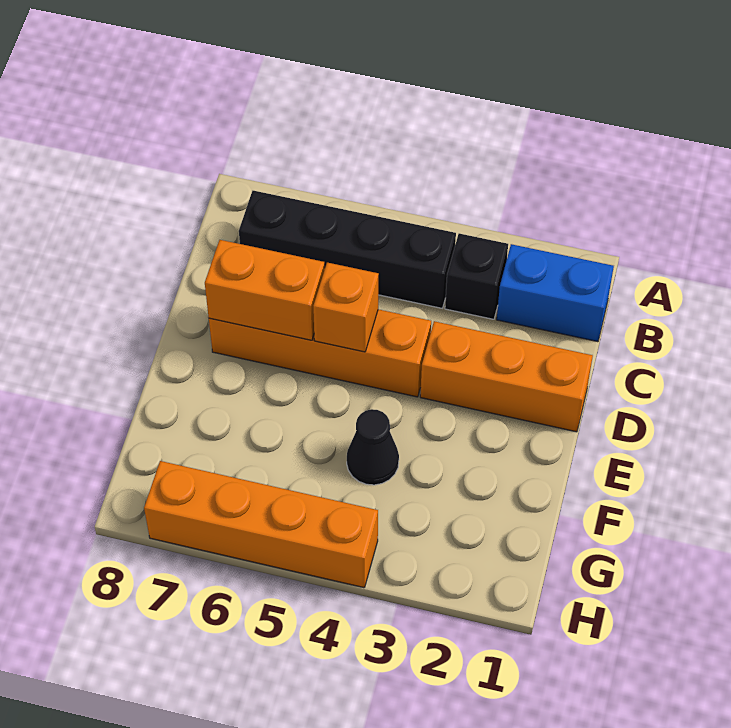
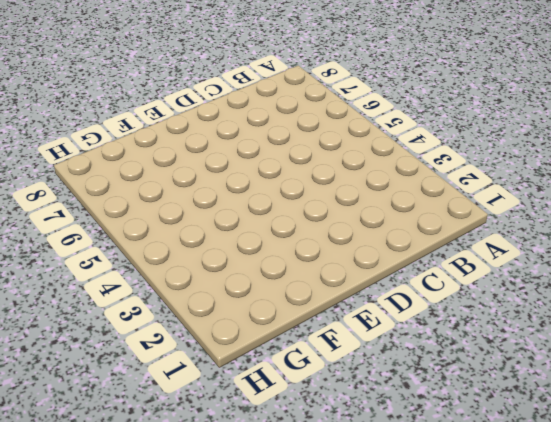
none -> blue brick B1:B2 level 1
none -> black brick B3 level 1

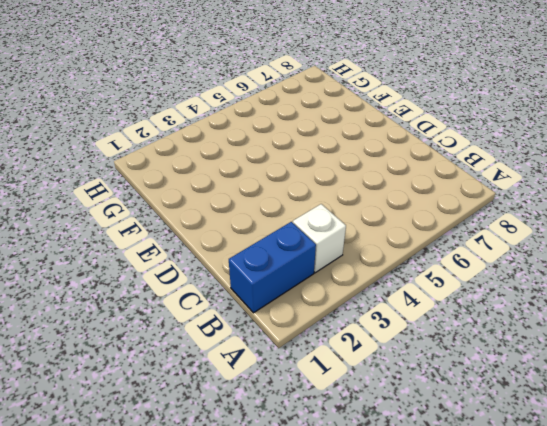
white brick B3 level 1 -> black brick B3 level 1
none -> black brick B4:B7 level 1
none -> orange brick D1:D3 level 1

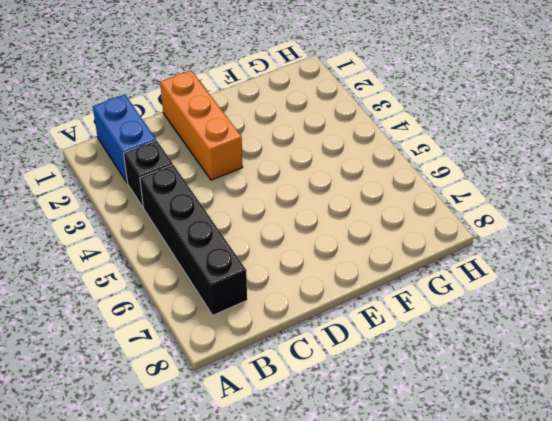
none -> orange brick D4:D7 level 1
none -> black cone F4 level 1

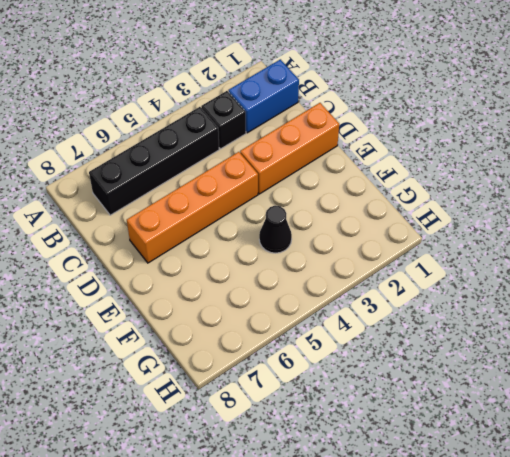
none -> orange brick H4:H7 level 1
none -> orange brick D5 level 2

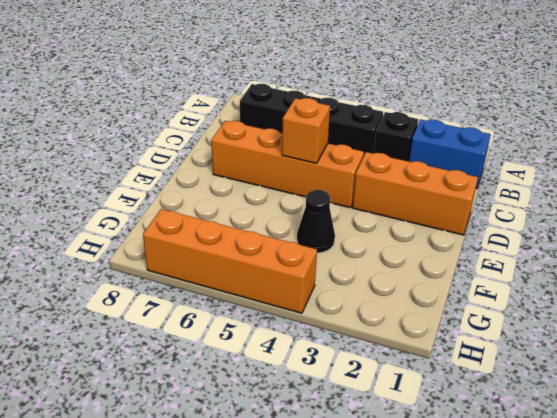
none -> orange brick D6:D7 level 2

